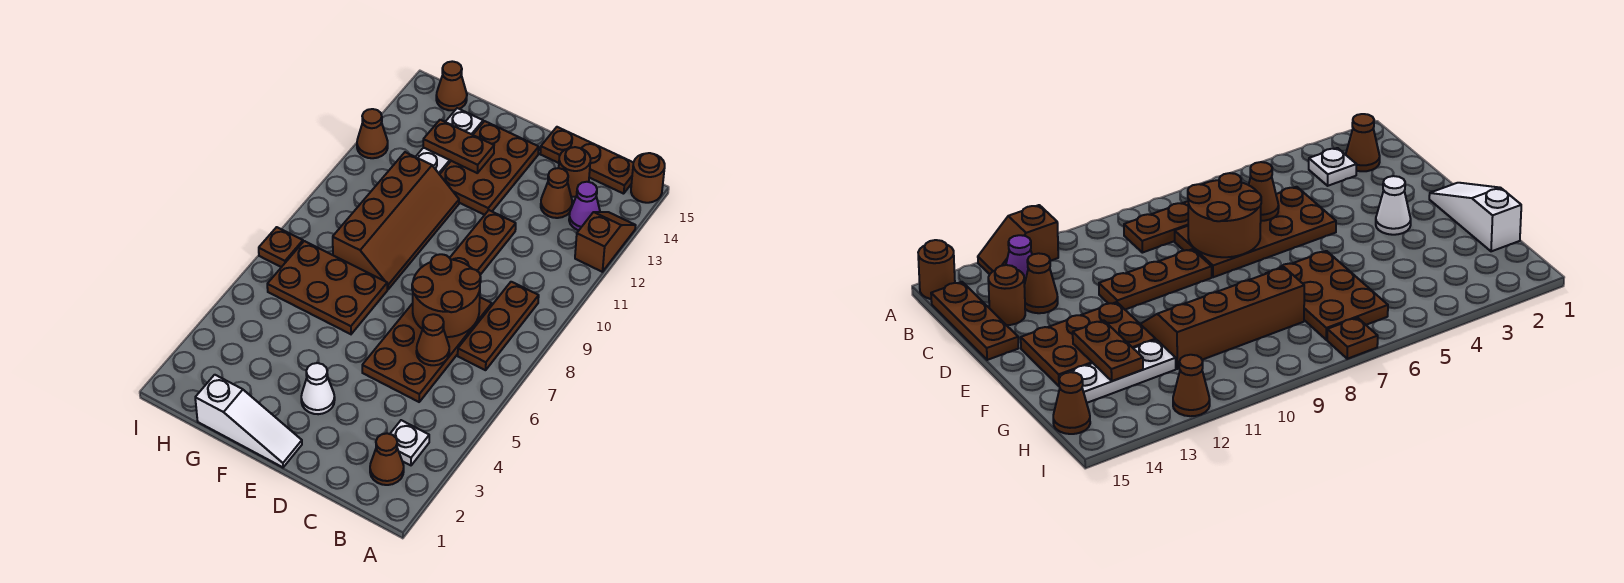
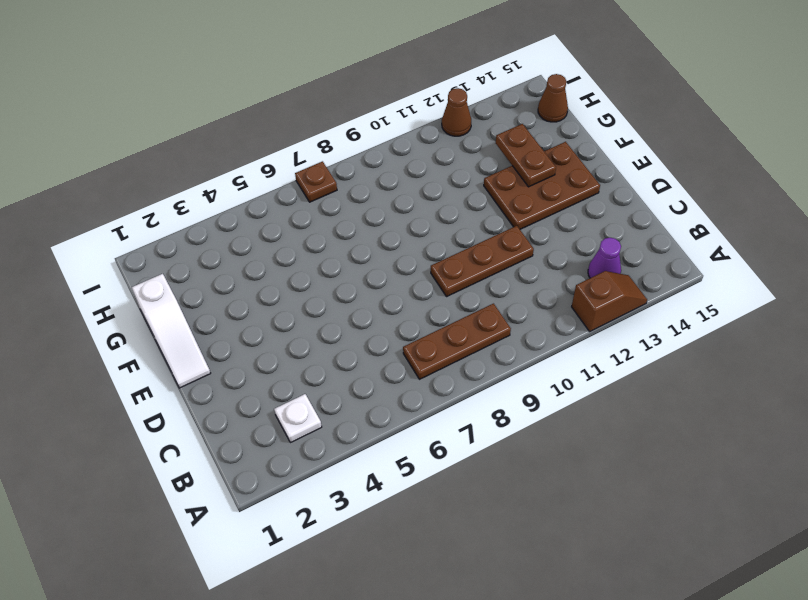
none -> brown round brick A15 level 1
none -> brown cone B2 level 1
none -> brown plate B15:D15 level 1

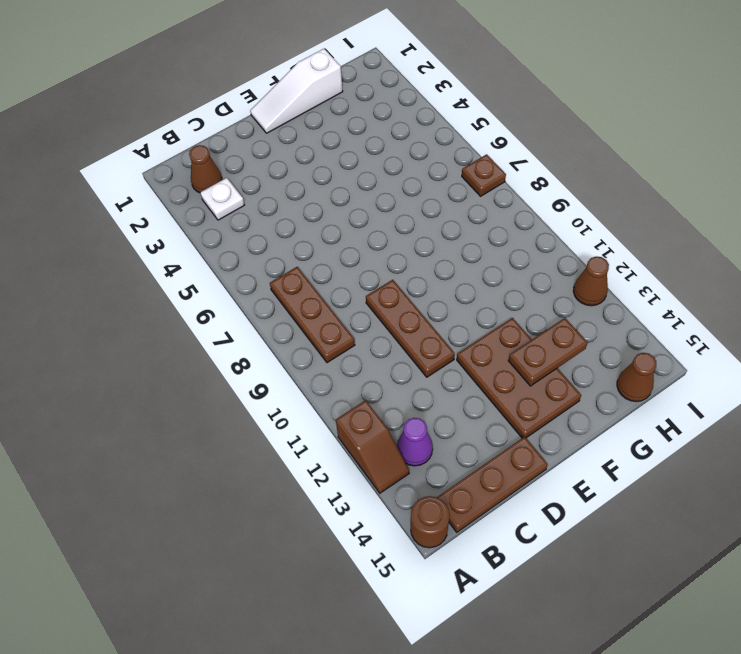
none -> brown plate C5:D8 level 1
none -> brown cone C13 level 1
none -> brown round brick C14 level 1

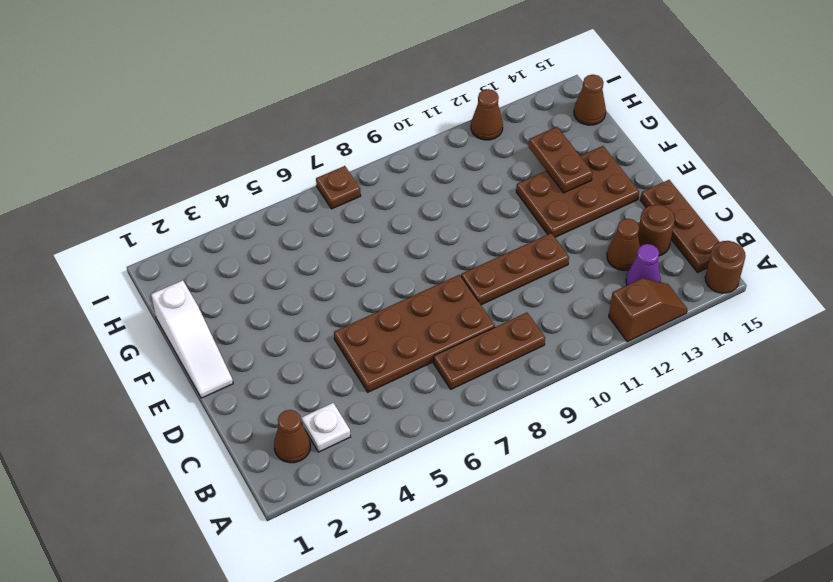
none -> white cone E3 level 1
none -> brown plate F6:H7 level 1
none -> brown slope F8:G11 level 1 top G

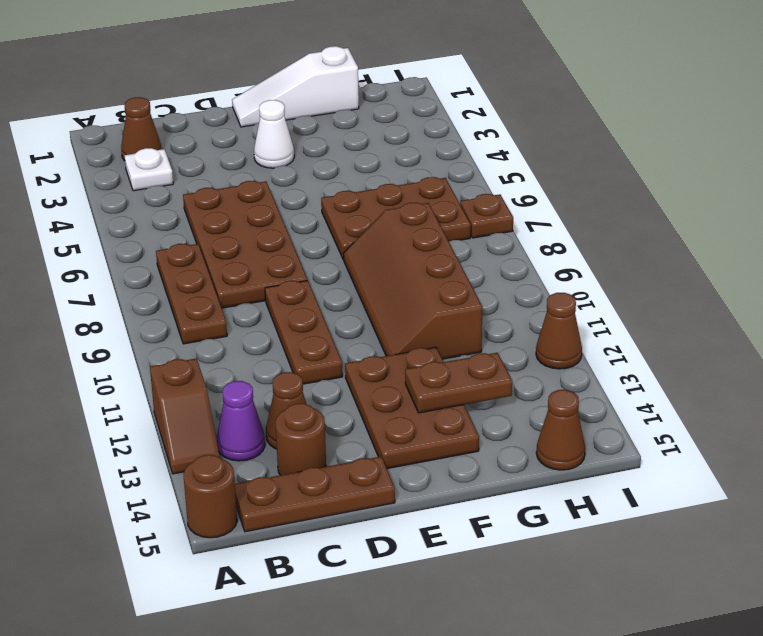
none -> white plate G12:G14 level 1
none -> brown cone C6 level 2
none -> brown round brick C7:D8 level 2

